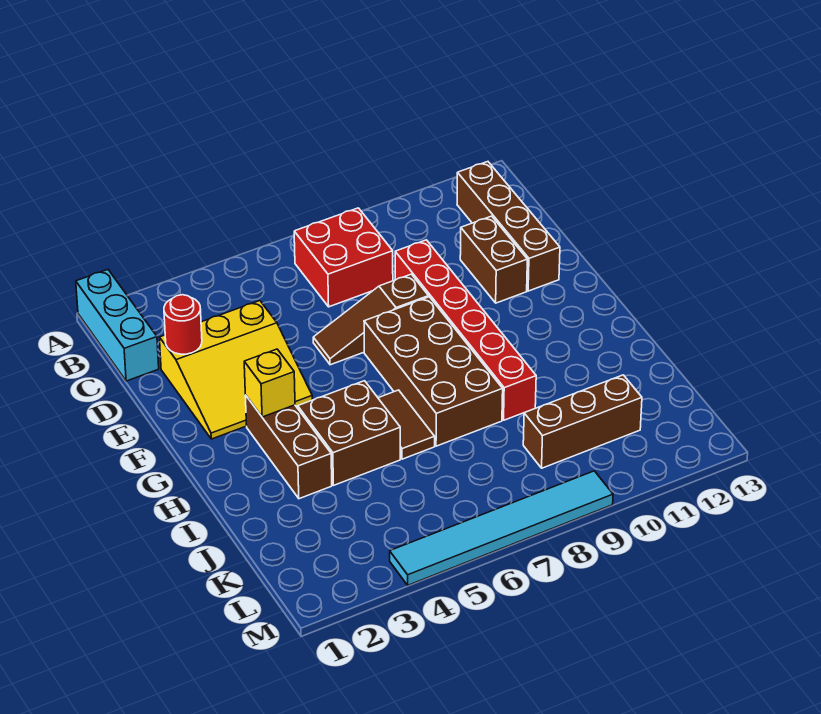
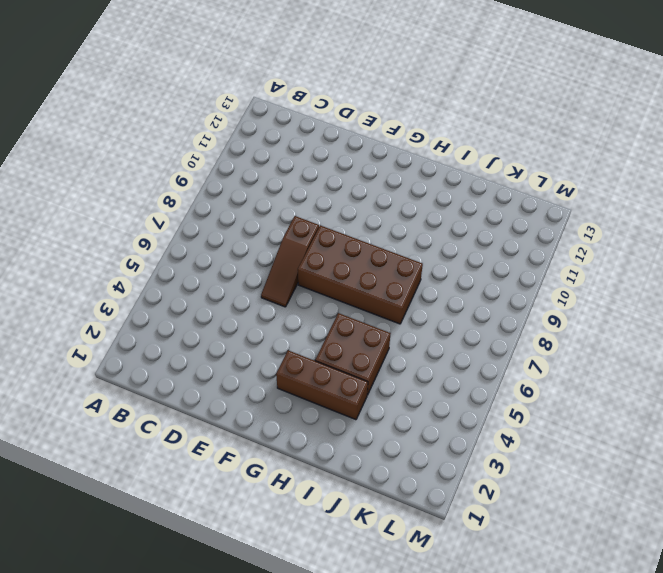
none -> cyan brick A1:C1 level 1
none -> red brick B7:C8 level 1
none -> brown brick B12:E12 level 1

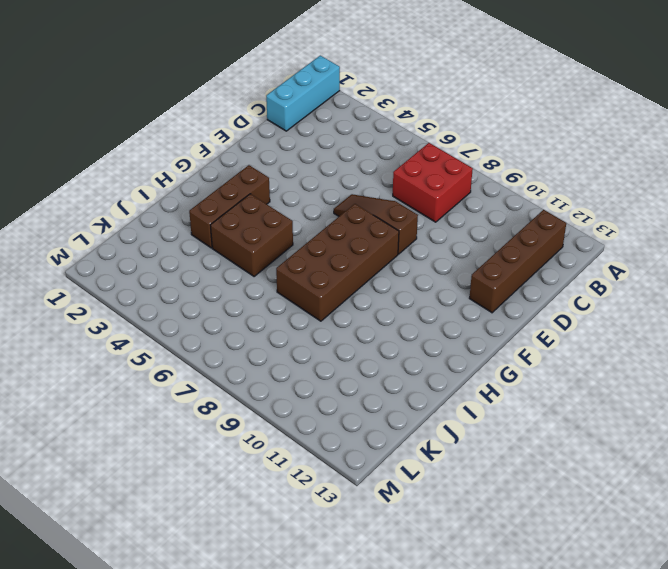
none -> yellow slope D2:F4 level 1 top D
none -> red brick D9:I9 level 1
none -> brown brick D11:E11 level 1

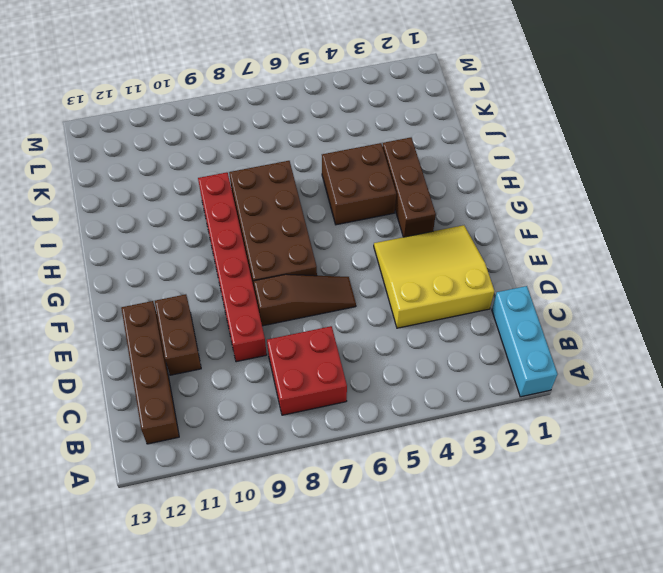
none -> brown tile H6:I6 level 1
none -> brown brick K9:K11 level 1
none -> cyan tile M4:M9 level 1

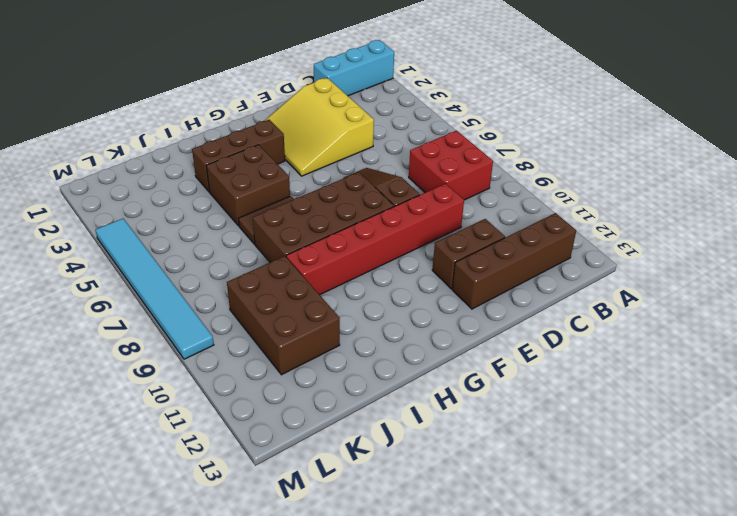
brown brick J9:K11 level 1 -> brown brick K9:K11 level 1
none -> red round brick D2 level 2
none -> yellow brick G3 level 2

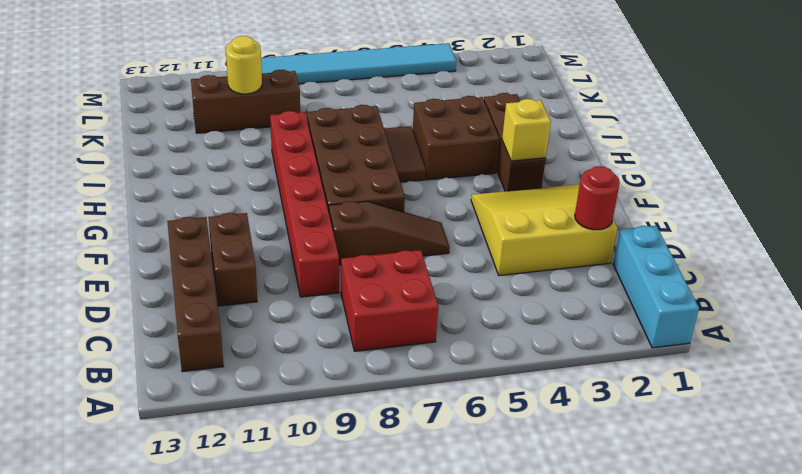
yellow round brick K10 level 2 -> none

